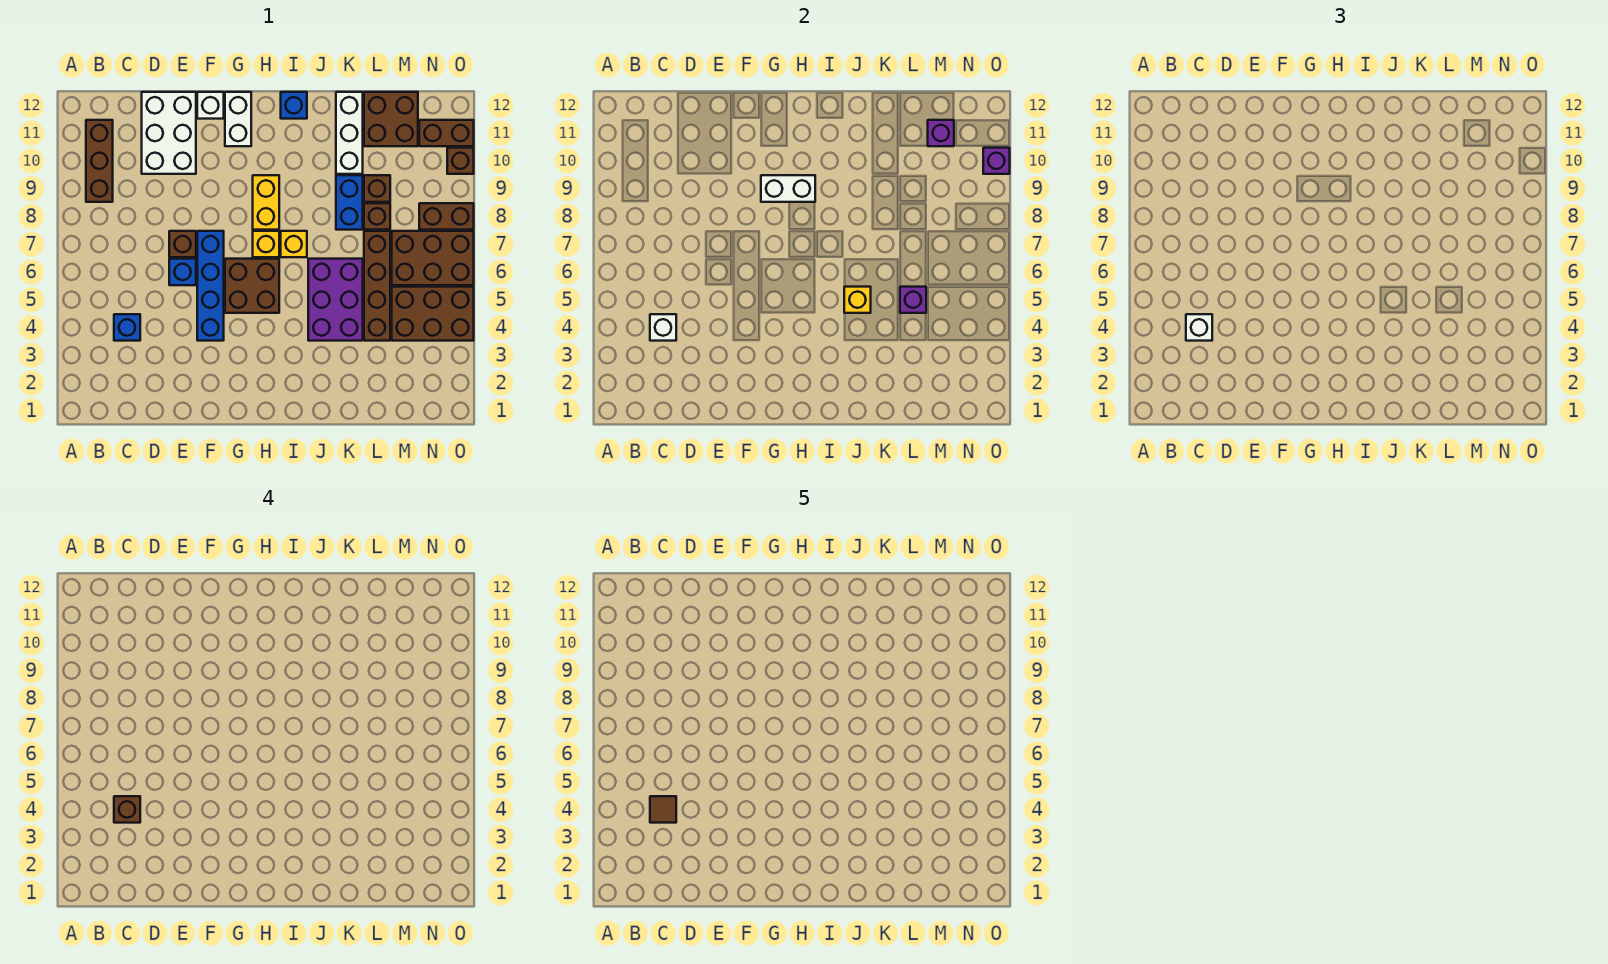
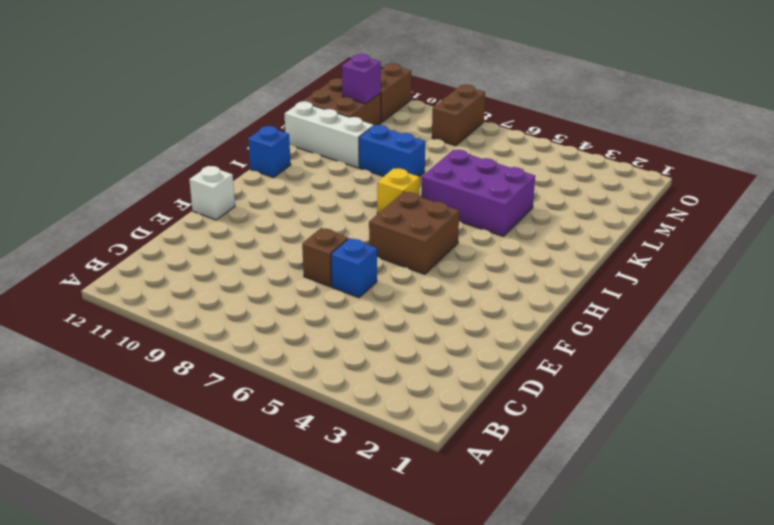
none -> brown brick B9:B11 level 1
none -> blue brick C4 level 1
none -> white brick D10:E12 level 1
none -> blue brick F4:F7 level 1

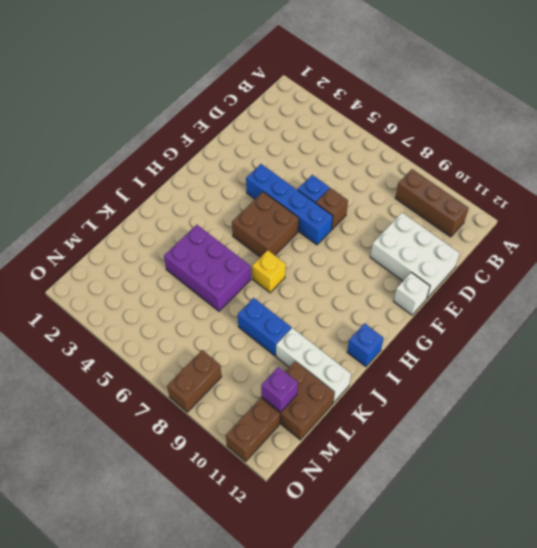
none -> blue brick C4 level 1
none -> white brick G11:G12 level 1
none -> yellow brick H7 level 1
none -> yellow brick H8:H9 level 1

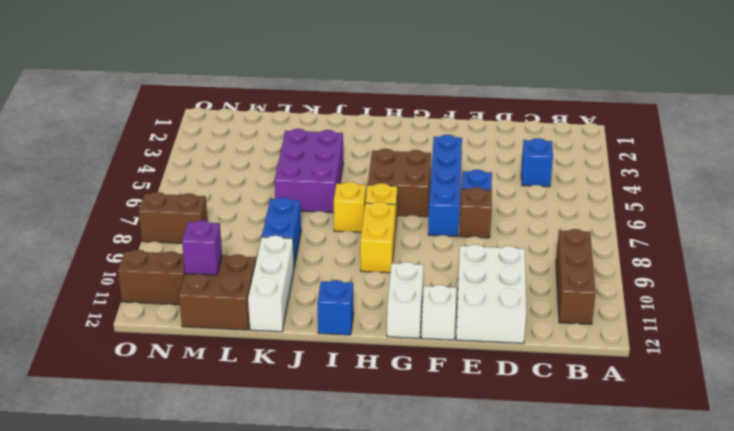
none -> brown brick L4:L7 level 1
none -> brown brick L8 level 1
none -> brown brick L9 level 1
none -> brown brick M4:O5 level 1

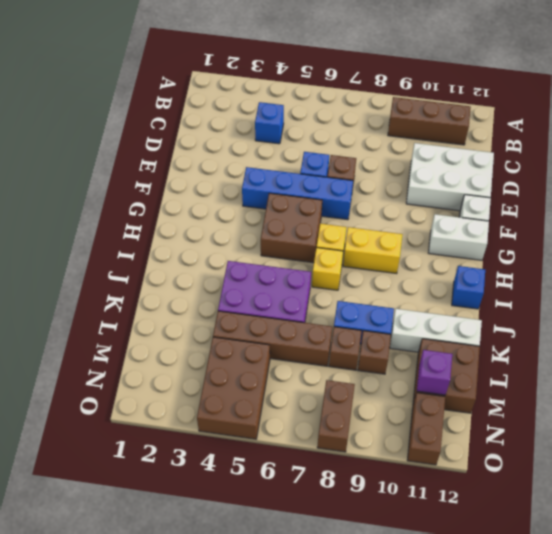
none -> brown brick M6:O7 level 1
none -> brown brick O10 level 1
none -> white brick C4 level 2
none -> white brick G9:H9 level 2

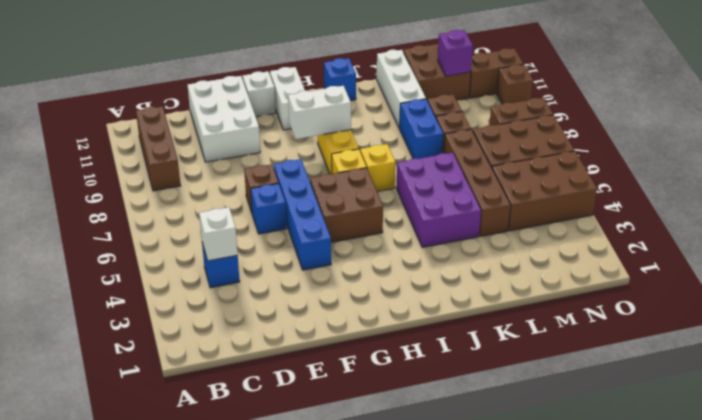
none -> yellow brick J5 level 2
none -> purple brick L5 level 2
none -> purple brick O10 level 2
none -> white brick C4 level 3

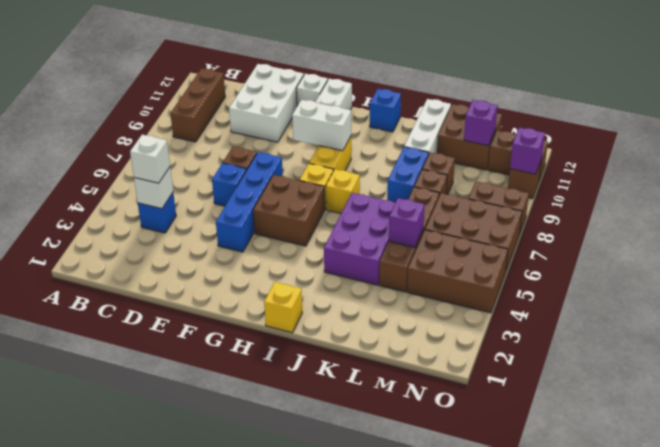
yellow brick I1 level 1 -> yellow brick J5 level 2
none -> brown brick C4 level 4
none -> brown tile C4 level 5

